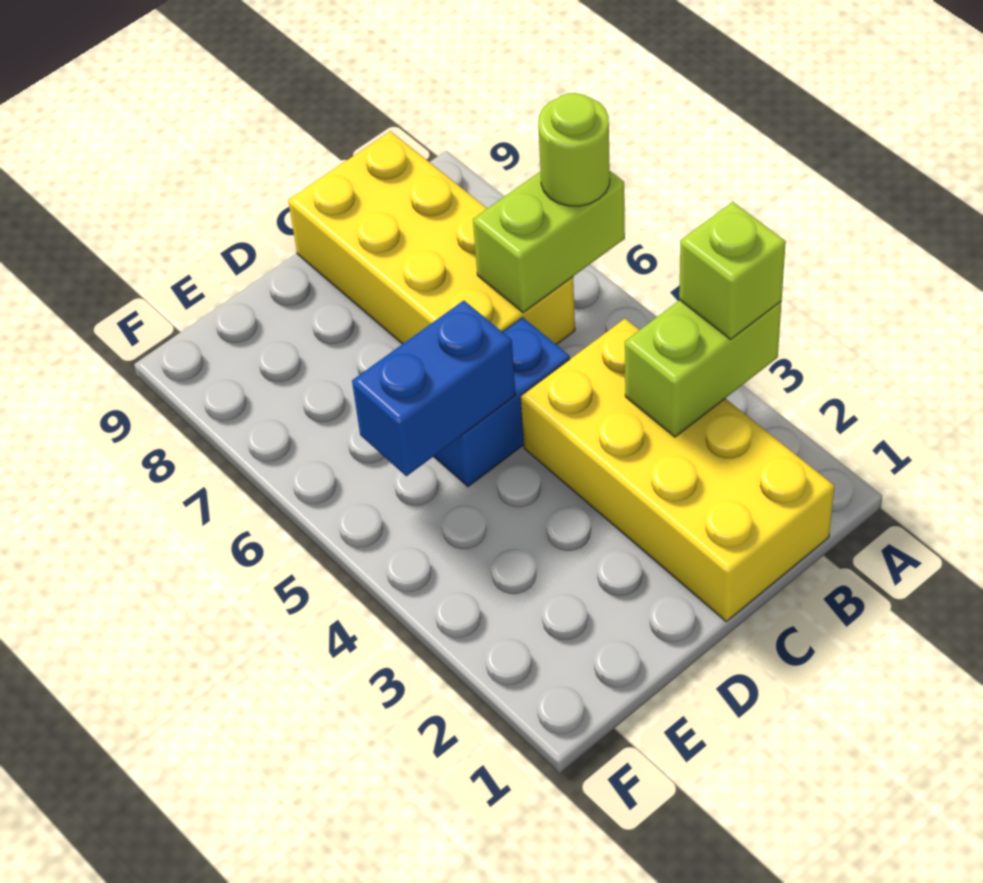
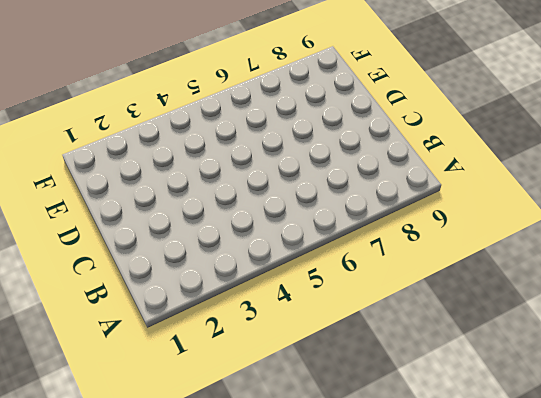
none -> yellow brick B1:C4 level 1
none -> yellow brick B6:C9 level 1

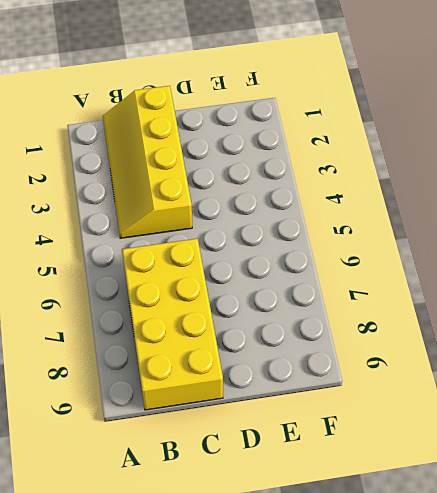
yellow slope B1:C4 level 1 top C -> yellow brick B1:C4 level 1
none -> blue brick C5:D5 level 1
none -> lime brick A3:B3 level 2

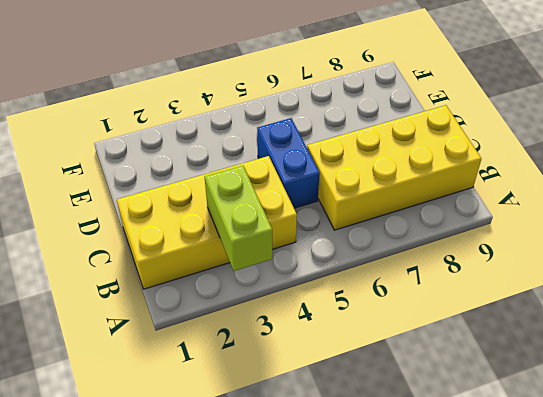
none -> lime brick A6:B6 level 2
none -> blue brick D5:E5 level 2

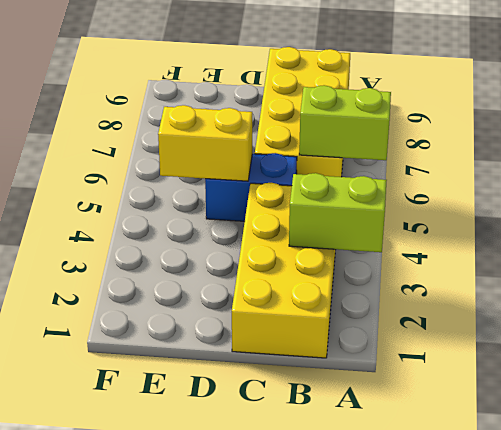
yellow brick D5:E5 level 2 -> blue brick D5:E5 level 2
none -> lime brick A3 level 3
none -> lime round brick A6 level 3

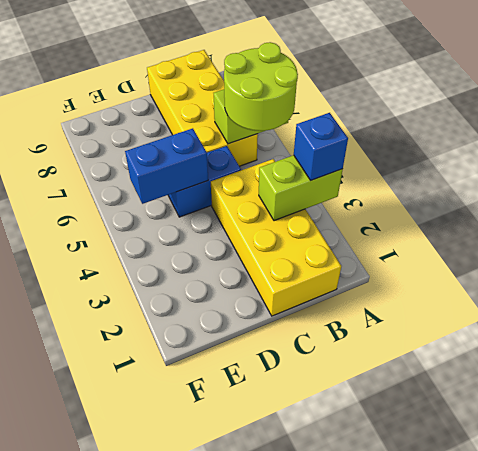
blue brick A3 level 3 -> lime brick A3 level 3
lime round brick A5:B6 level 3 -> lime round brick A6 level 3

